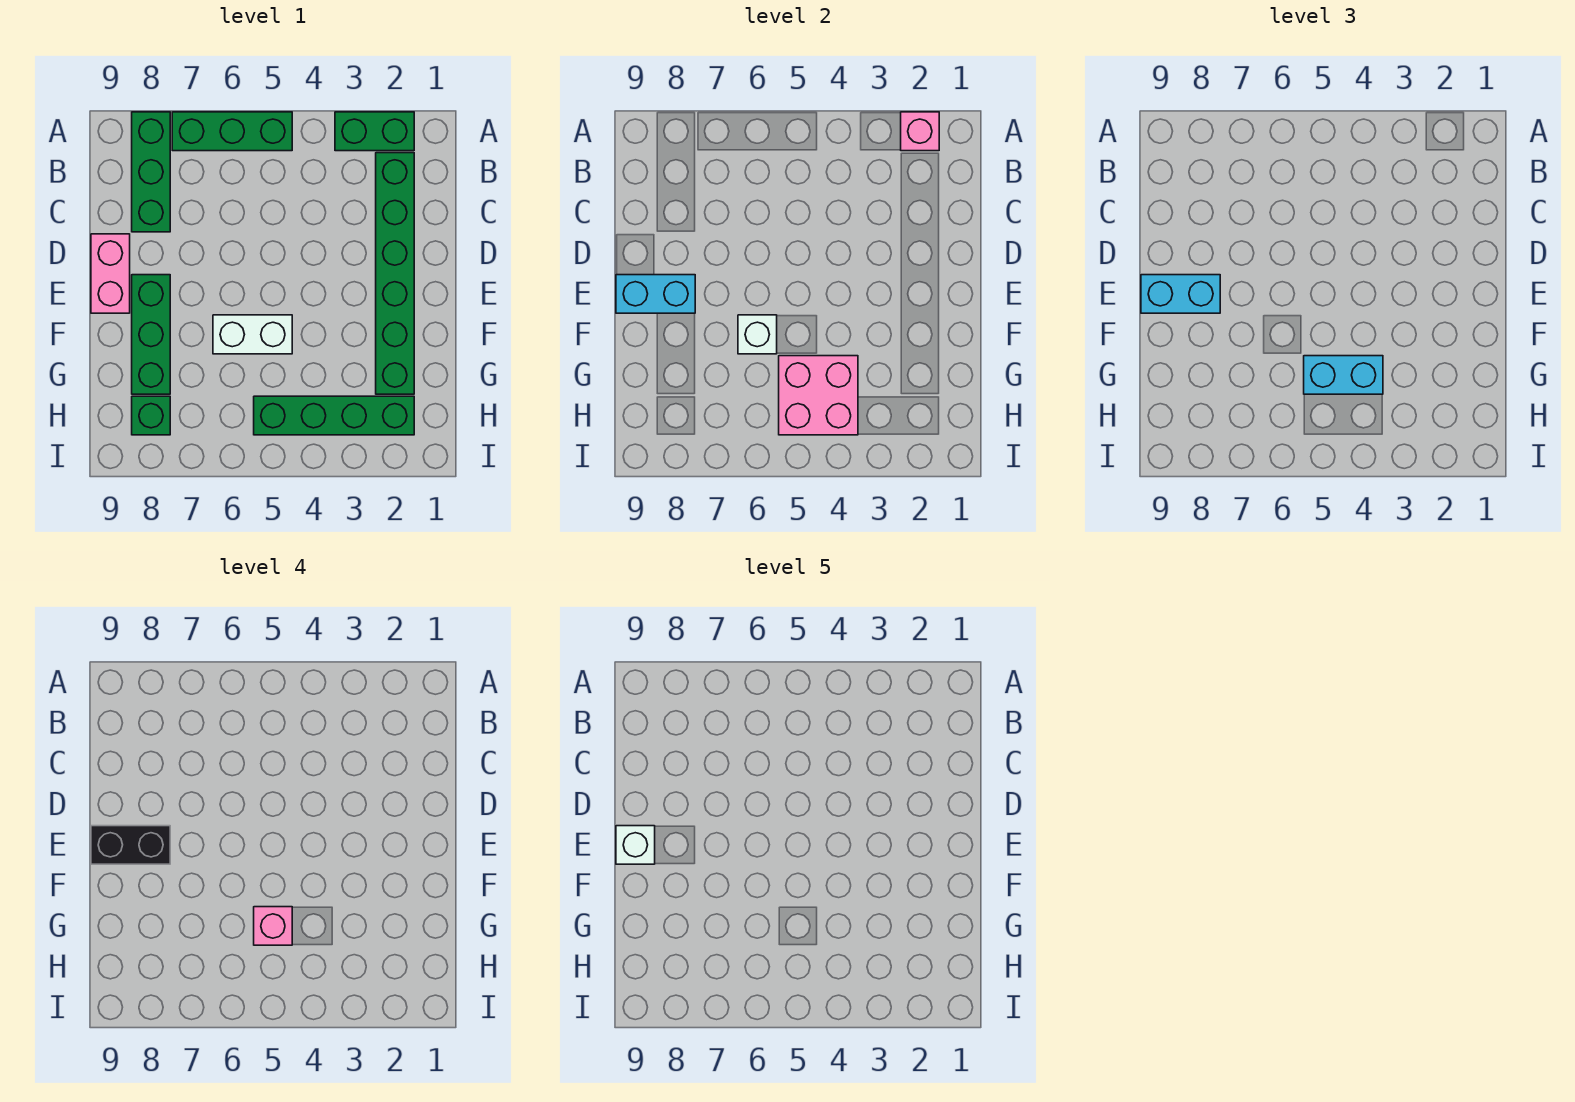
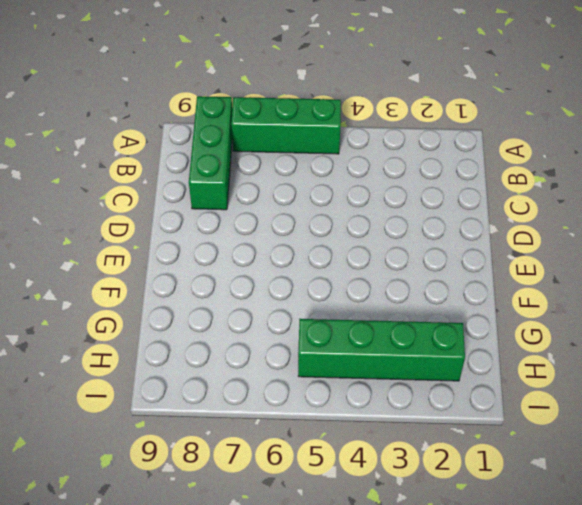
none -> green brick A2:A3 level 1
none -> green brick B2:G2 level 1
none -> pink brick D9:E9 level 1

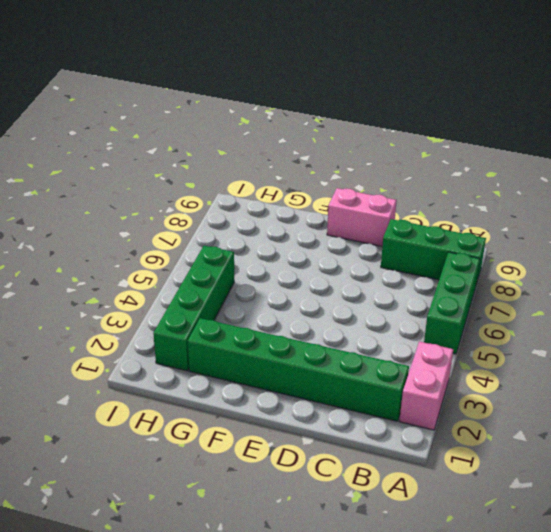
pink brick A2:A3 level 1 -> green brick A2:A3 level 1
none -> green brick E8:G8 level 1
none -> white brick F5:F6 level 1
none -> green brick H8 level 1

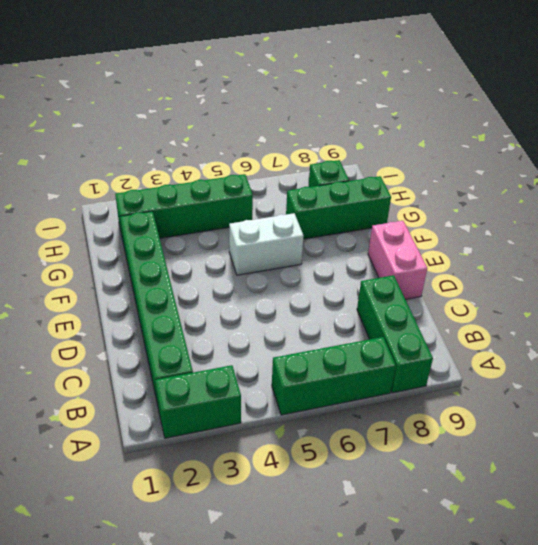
green brick G7:G9 level 1 -> green brick E8:G8 level 1
none -> pink brick A2 level 2
none -> cyan brick E8:E9 level 2
none -> white brick F6 level 2

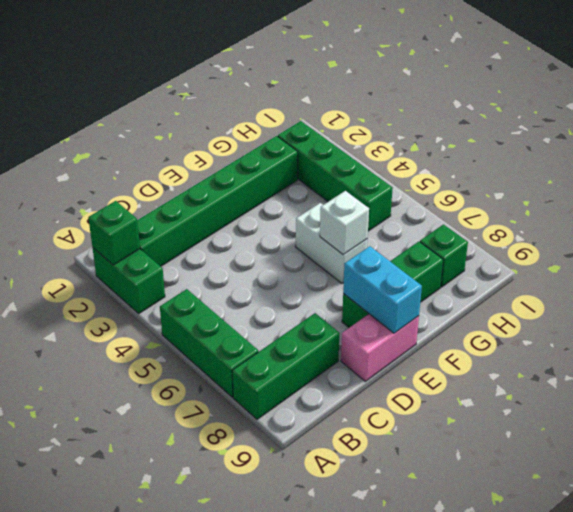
green brick A2 level 2 -> pink brick A2 level 2
none -> pink brick G4:H5 level 2
none -> cyan brick E8:E9 level 3
none -> cyan brick G4:G5 level 3

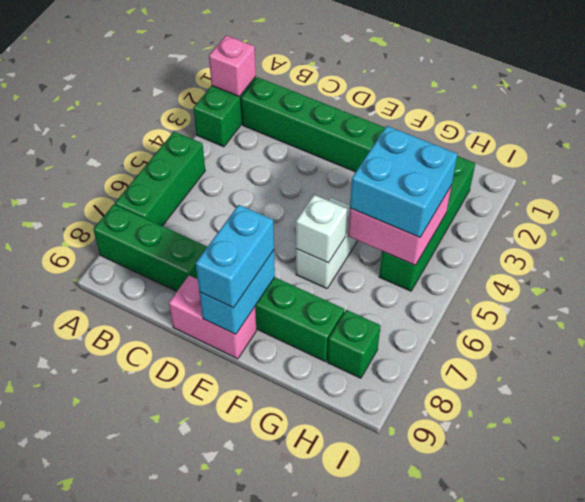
cyan brick G4:H5 level 3 -> cyan brick G4:G5 level 3
none -> black brick E8:E9 level 4
none -> pink brick G5 level 4
none -> white brick E9 level 5

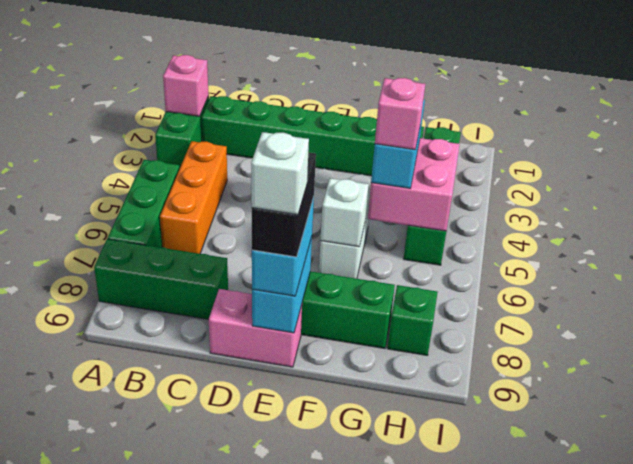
orange brick B4:B6 level 1 -> none

